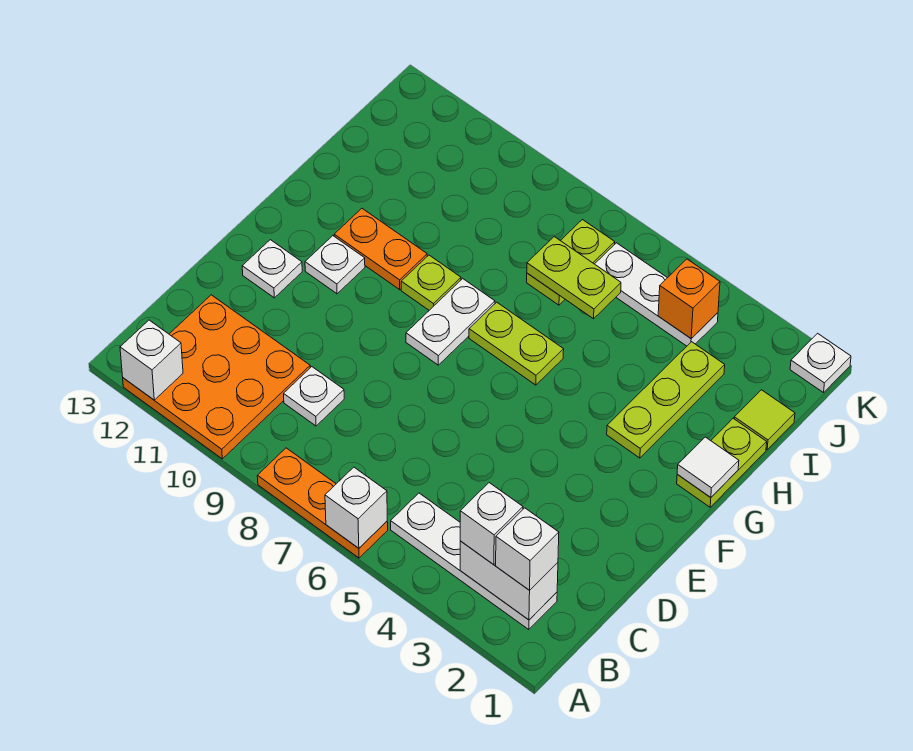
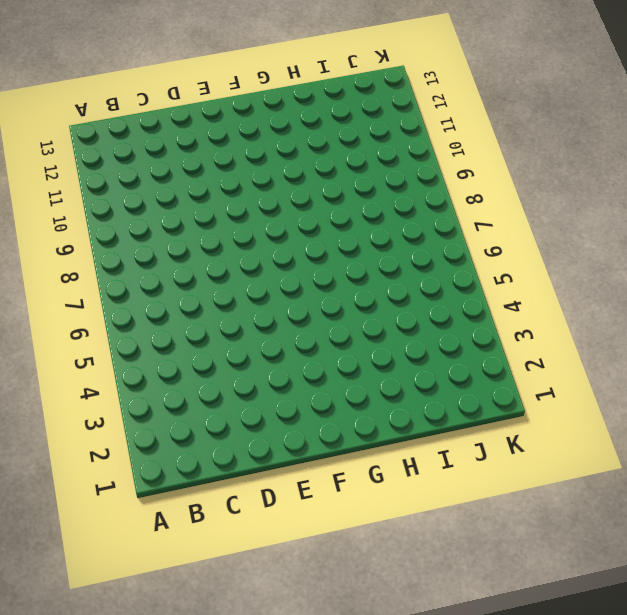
none -> orange plate A6:A8 level 1
none -> orange plate A10:C12 level 1
none -> white plate B2:B5 level 1

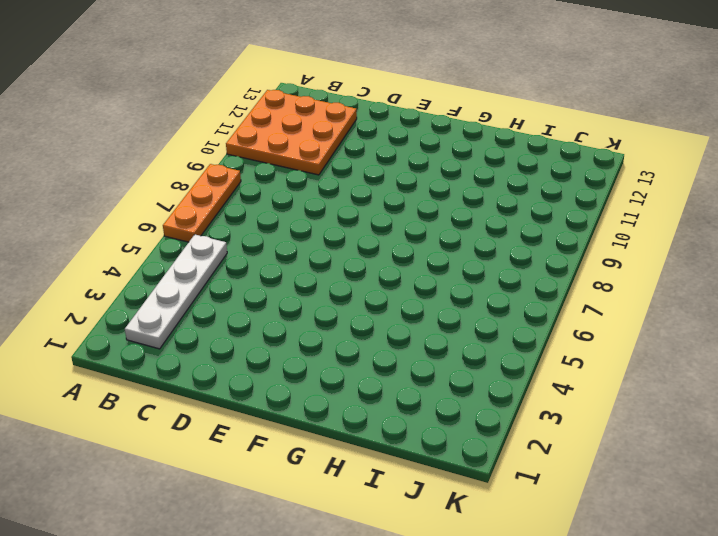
none -> white plate C9 level 1
none -> white plate E12 level 1
none -> white plate F8:G8 level 1

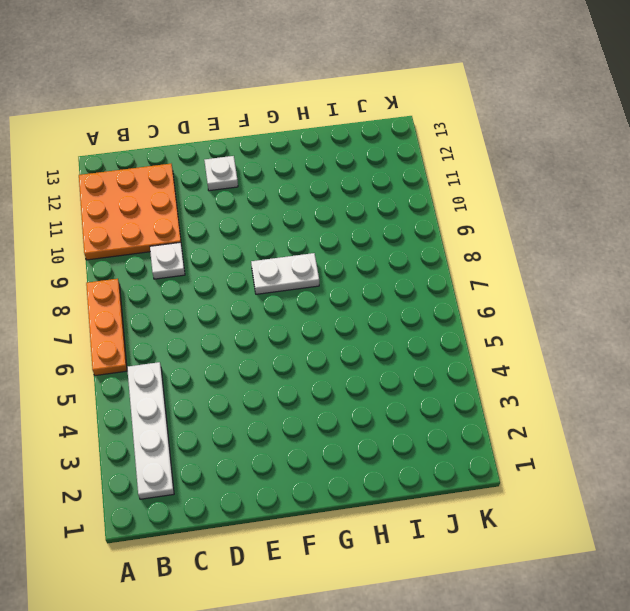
none -> white plate F11 level 1
none -> lime plate G1:H1 level 1
none -> lime plate G3:I3 level 1

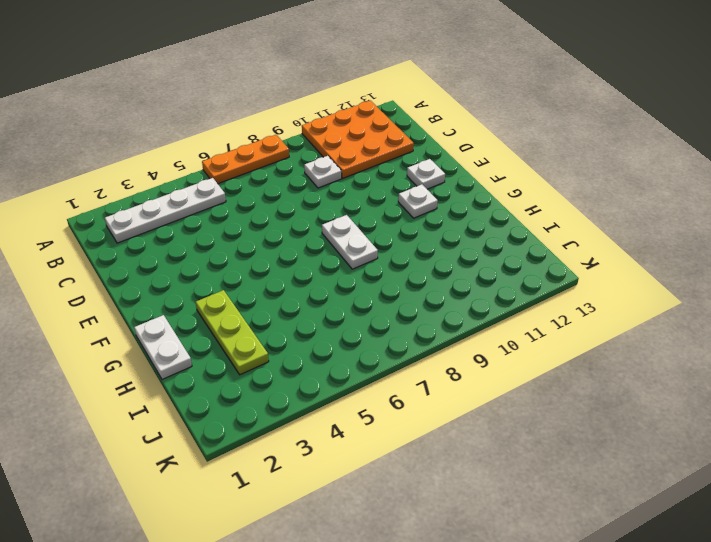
white plate G1:H1 level 1 -> lime plate G1:H1 level 1
none -> lime plate G6:G7 level 1
none -> lime plate G9 level 1
none -> orange plate G10:G11 level 1

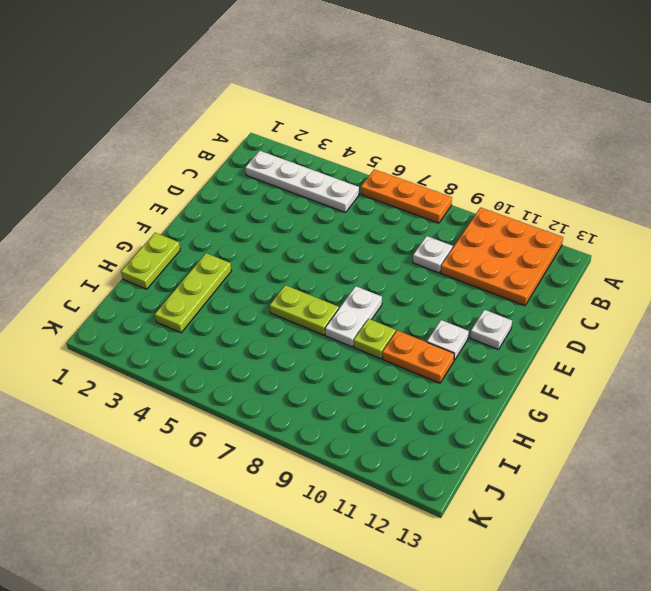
none -> lime tile I1 level 1
none -> lime plate I7:J7 level 1
none -> white plate J4:J6 level 1

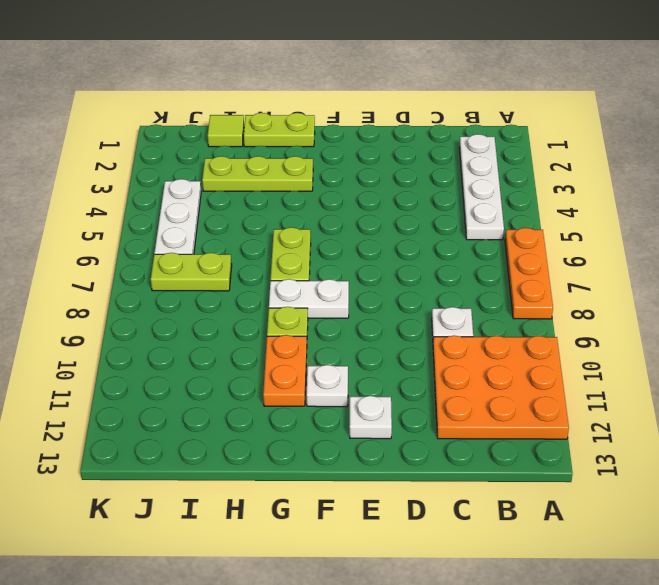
none -> white plate K1 level 1
none -> white brick A6 level 2
none -> white brick A12 level 2

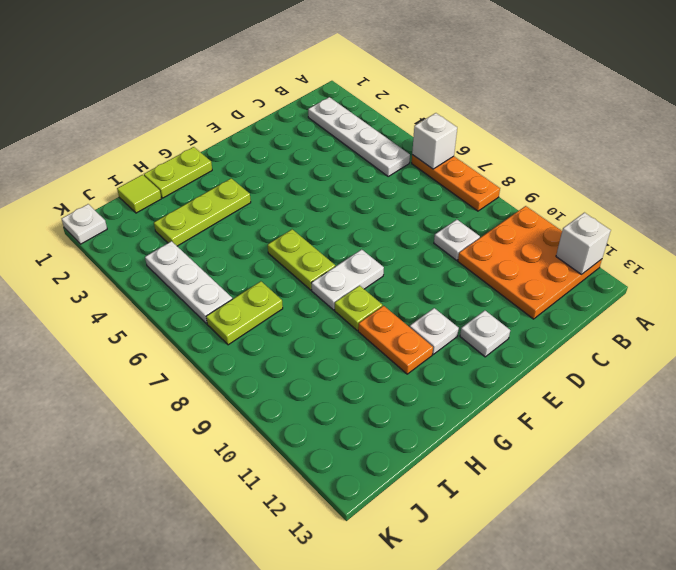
none -> white brick B2:B3 level 2
none -> white tile G1 level 2
none -> lime plate I6:I7 level 2

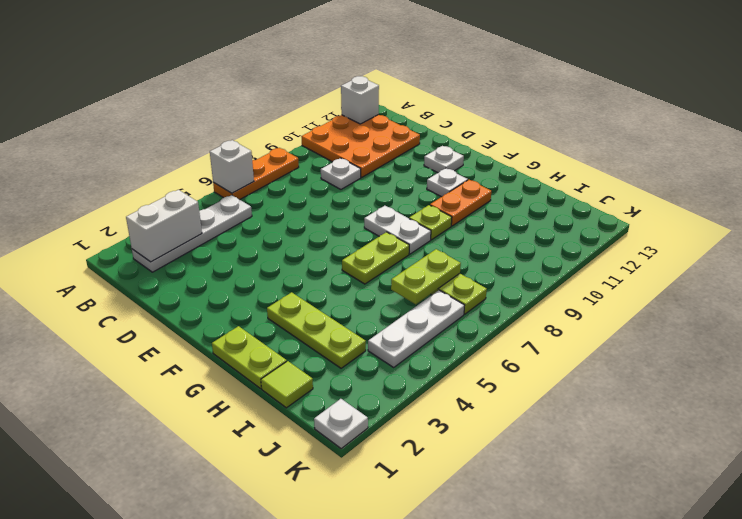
none -> white tile G1 level 2
none -> orange brick J4 level 2
none -> white brick B2 level 3

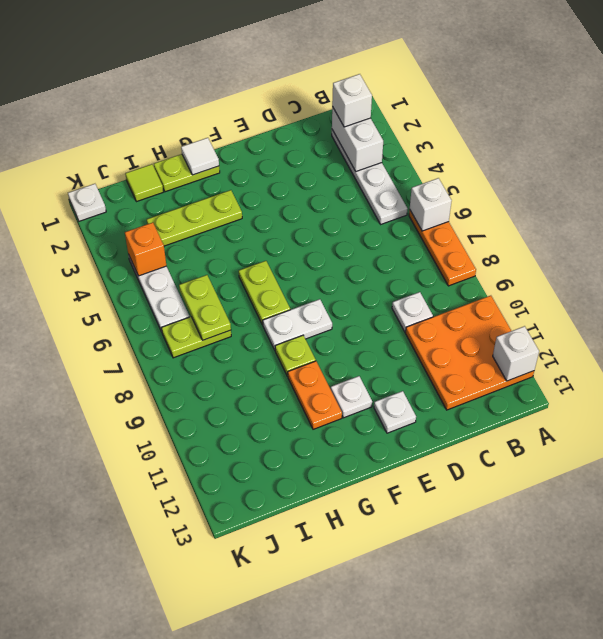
none -> white brick B3 level 3

